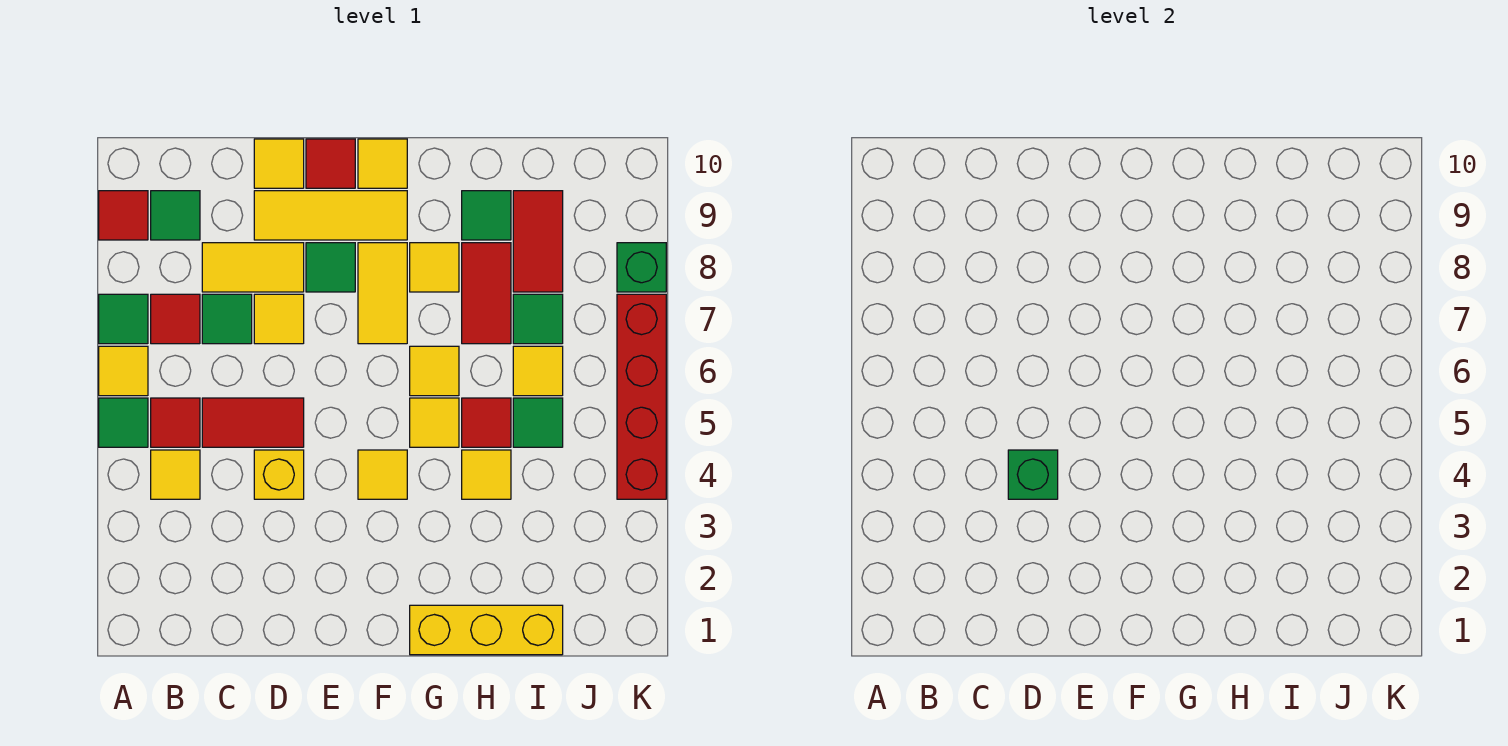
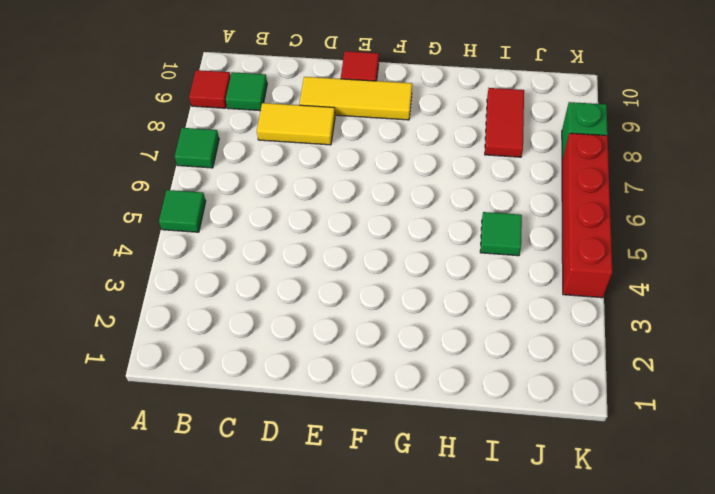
none -> yellow tile A6 level 1
none -> yellow tile B4 level 1
none -> red tile B5 level 1
none -> red tile B7 level 1

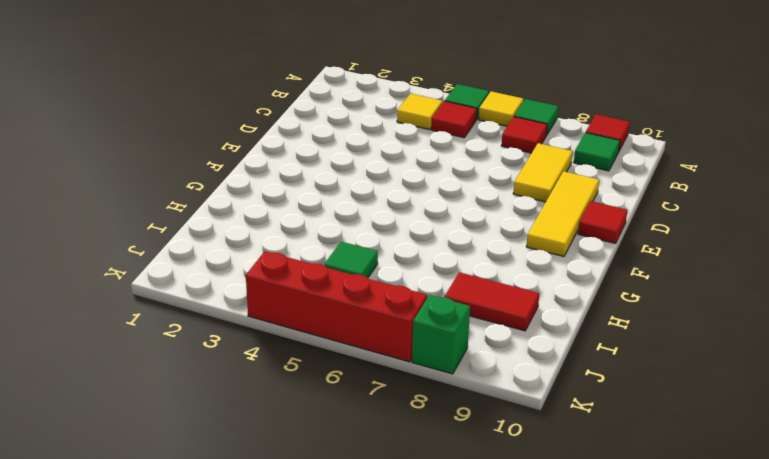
none -> red tile C5:D5 level 1
none -> green tile C7 level 1
none -> yellow brick D4 level 1
none -> yellow tile D7 level 1

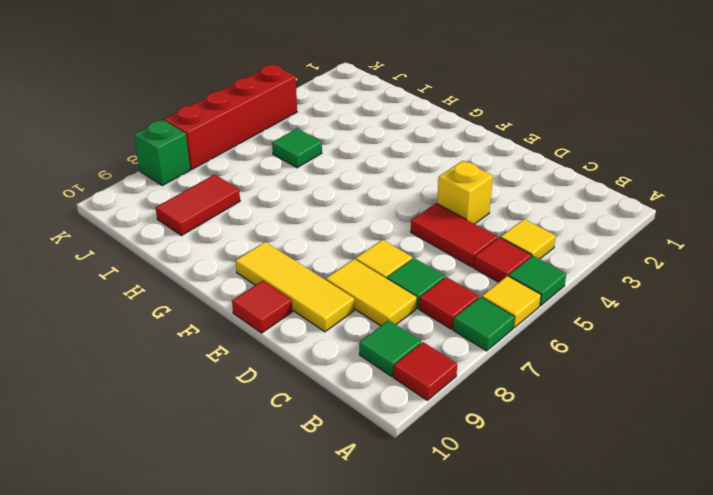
none -> yellow tile D10 level 1
none -> green tile E8 level 1
none -> yellow tile F4 level 1
none -> yellow tile F7:F8 level 1

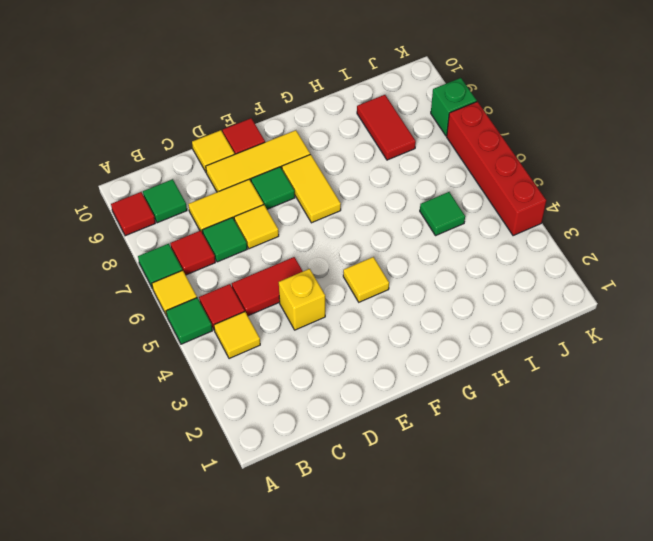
none -> yellow tile F10 level 1
none -> yellow brick G1:I1 level 1
none -> yellow tile G5 level 1
none -> yellow tile G6 level 1

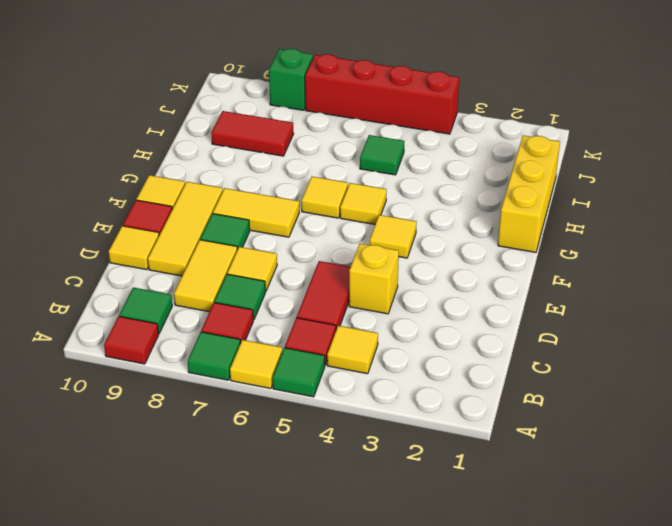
none -> yellow tile G8 level 1
none -> yellow tile H4 level 1
none -> red tile H5 level 1
none -> red tile H7:H8 level 1

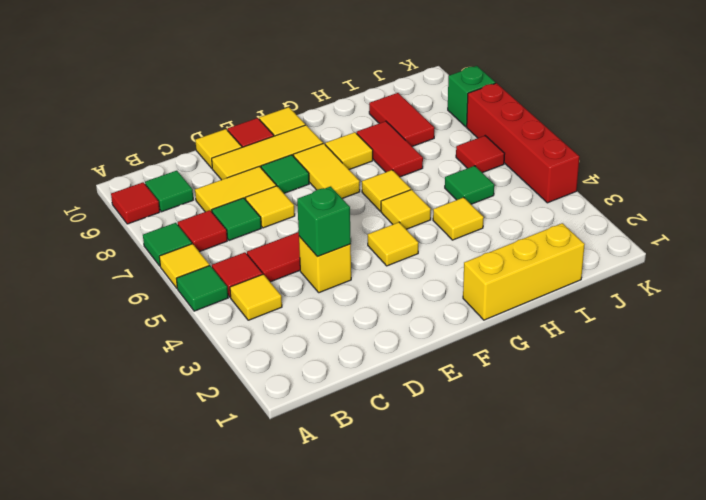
red tile J6 level 1 -> red tile H5 level 1
none -> green tile H9 level 1
none -> yellow tile I6 level 1
none -> green tile I7 level 1

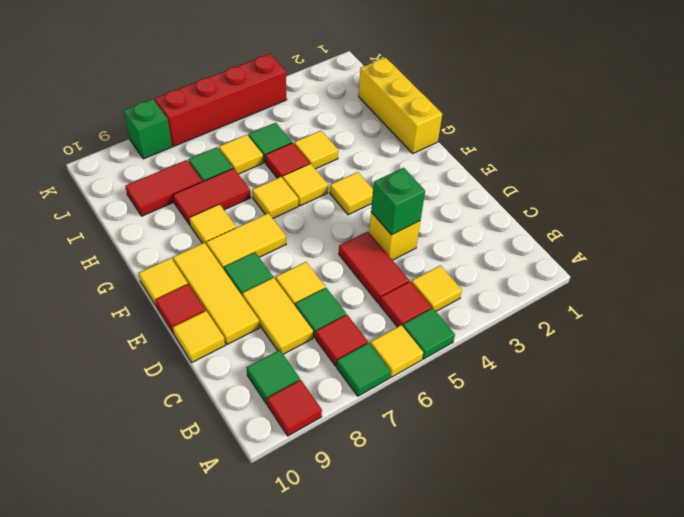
none -> green tile H9 level 1

